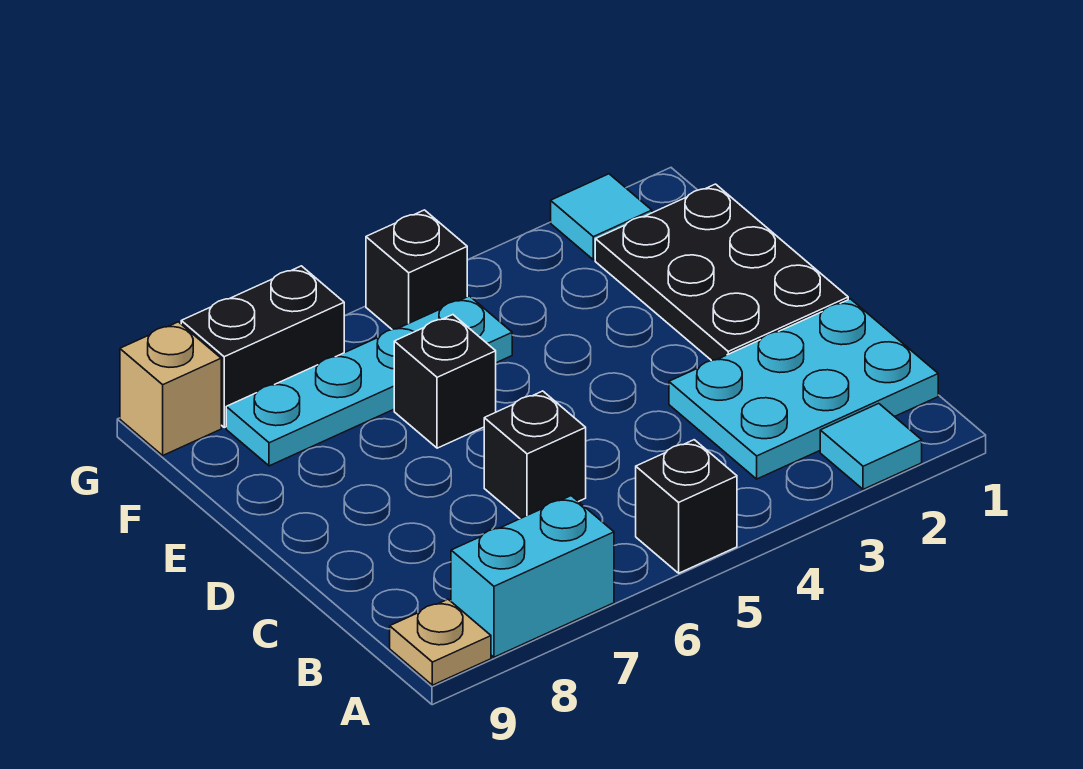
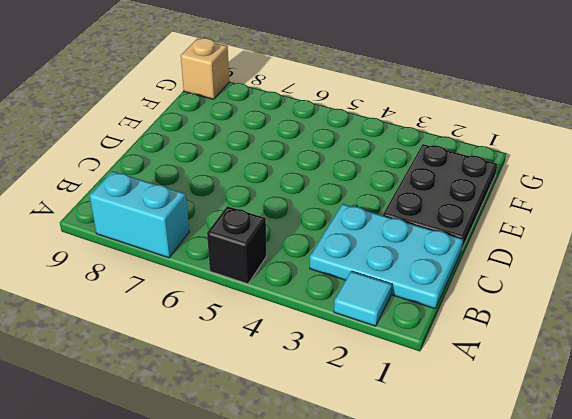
none -> tan plate A9 level 1
none -> black brick C6 level 1
none -> black brick E6 level 1

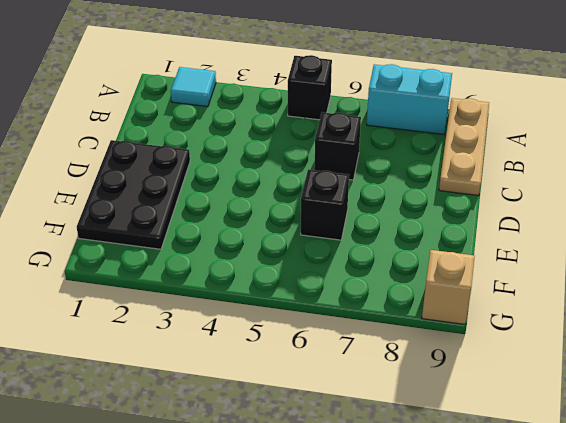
tan plate A9:C9 level 1 -> tan plate A9 level 1
none -> cyan plate B1:C3 level 1
none -> cyan plate F5:F8 level 1
none -> cyan tile G2 level 1

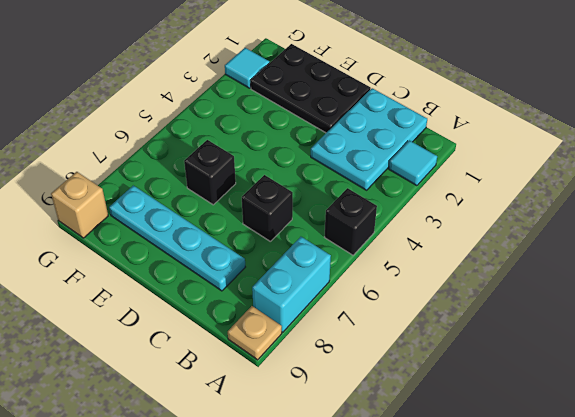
cyan plate C8:F8 level 1 -> cyan plate F5:F8 level 1
none -> black brick G5 level 1
none -> black brick G7:G8 level 1

